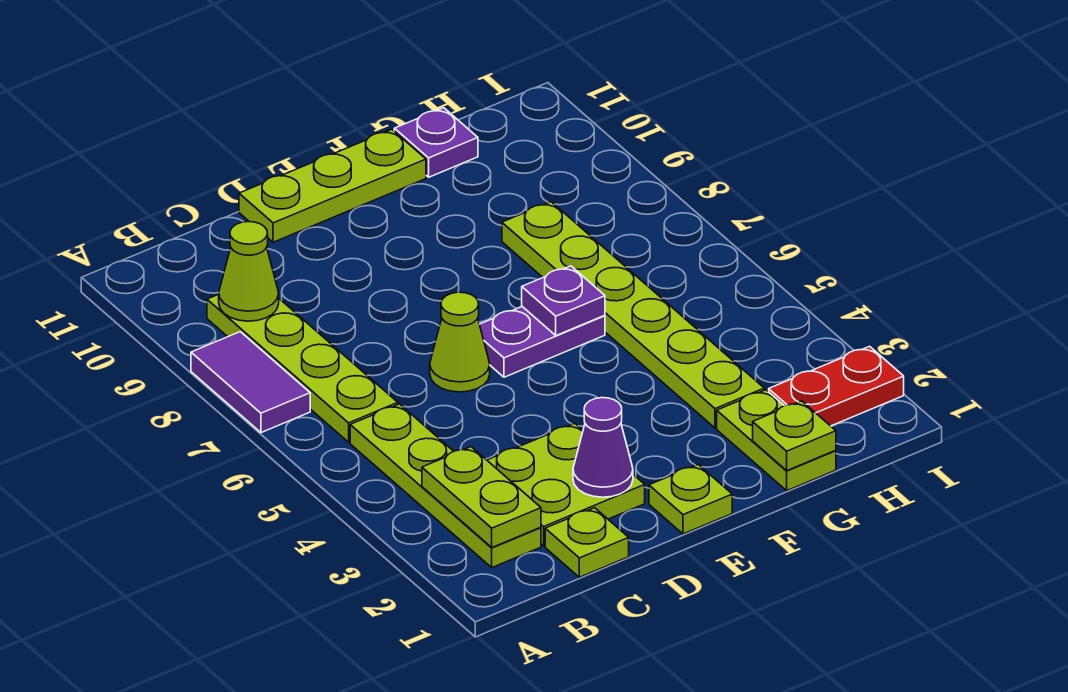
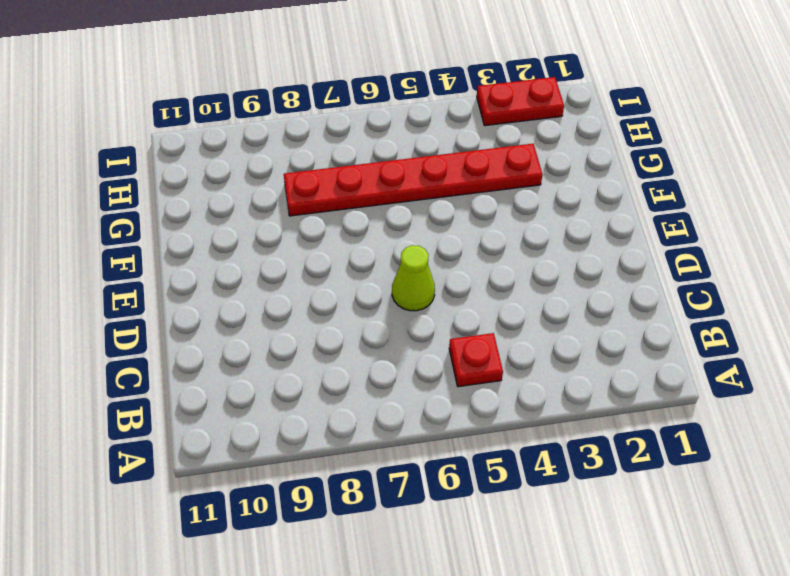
red plate B5 level 1 -> lime plate B2:B5 level 1
red plate G3:G8 level 1 -> lime plate G3:G8 level 1
red plate I2:I3 level 1 -> red plate H2:I2 level 1
none -> purple tile A7:A8 level 1
none -> lime plate B6:B9 level 1
none -> lime plate C1 level 1

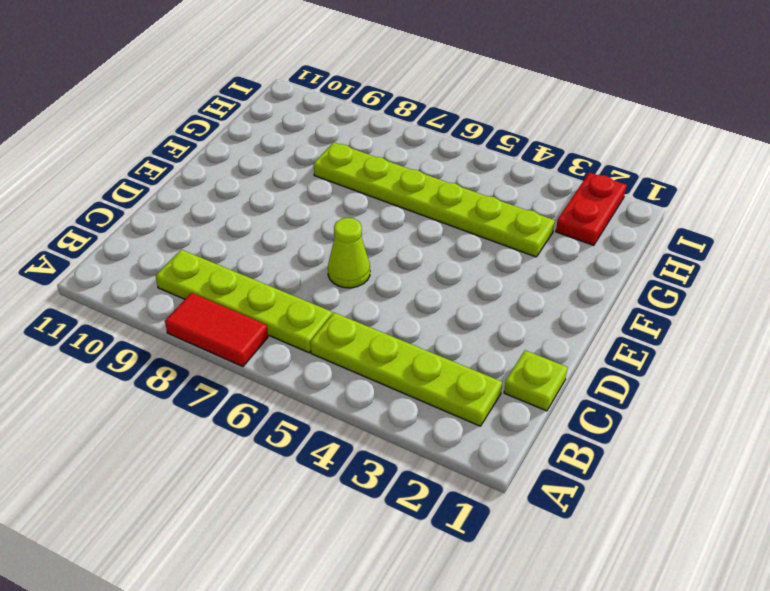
red tile A7:A8 level 1 -> purple tile A7:A8 level 1
none -> lime plate C2:D3 level 1
none -> lime plate D11:F11 level 1
none -> lime plate E1 level 1

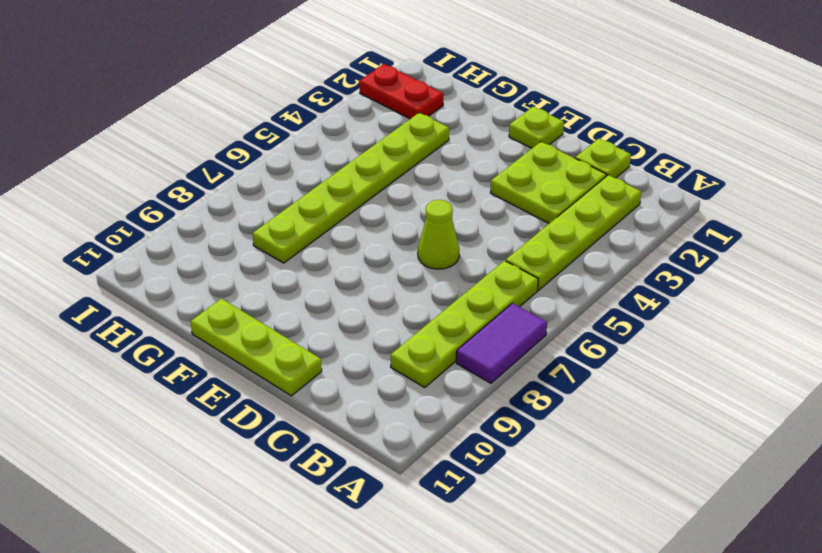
none -> purple plate E6:F6 level 1
none -> lime plate G1:G2 level 1
none -> purple plate G11 level 1

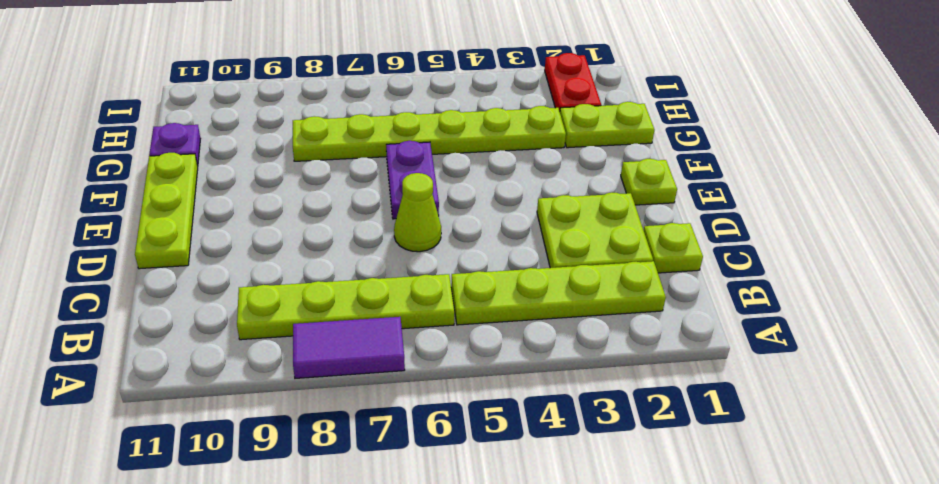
none -> lime plate B2:B3 level 2
none -> lime cone B9 level 2
none -> purple cone D2 level 2

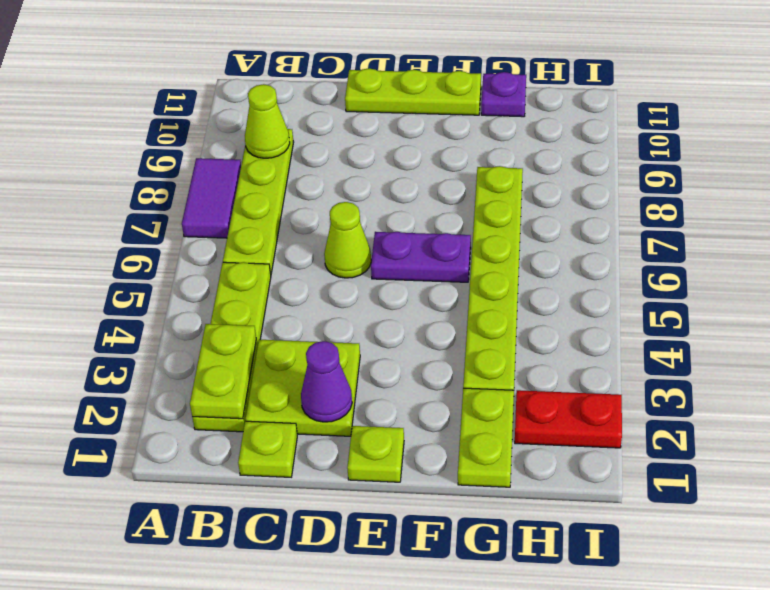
none -> purple plate F6 level 2
none -> lime plate G1 level 2

